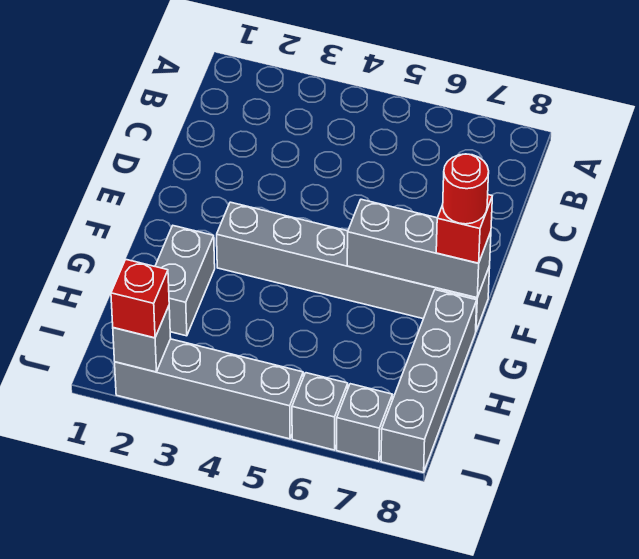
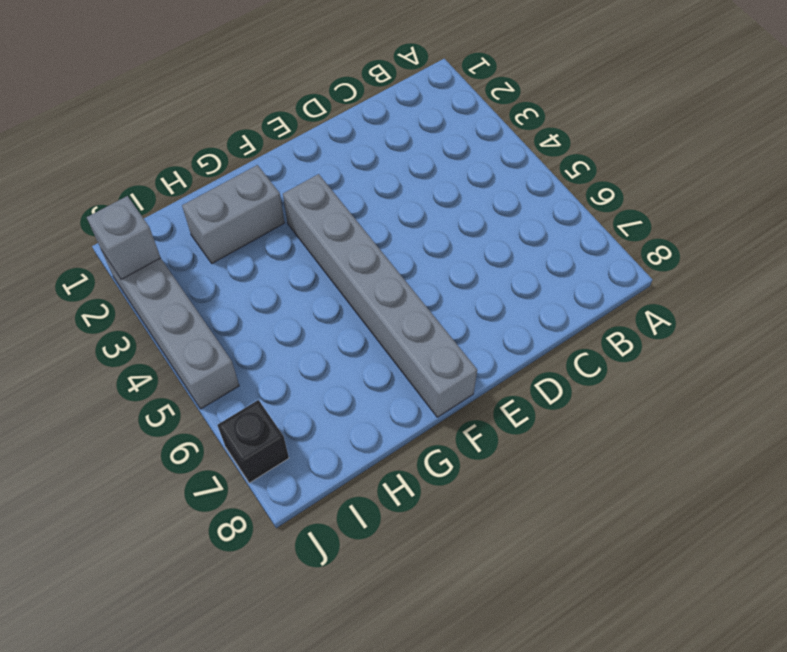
black brick J7 level 1 -> grey brick J7 level 1
none -> grey brick G8:J8 level 1
none -> grey brick J6 level 1

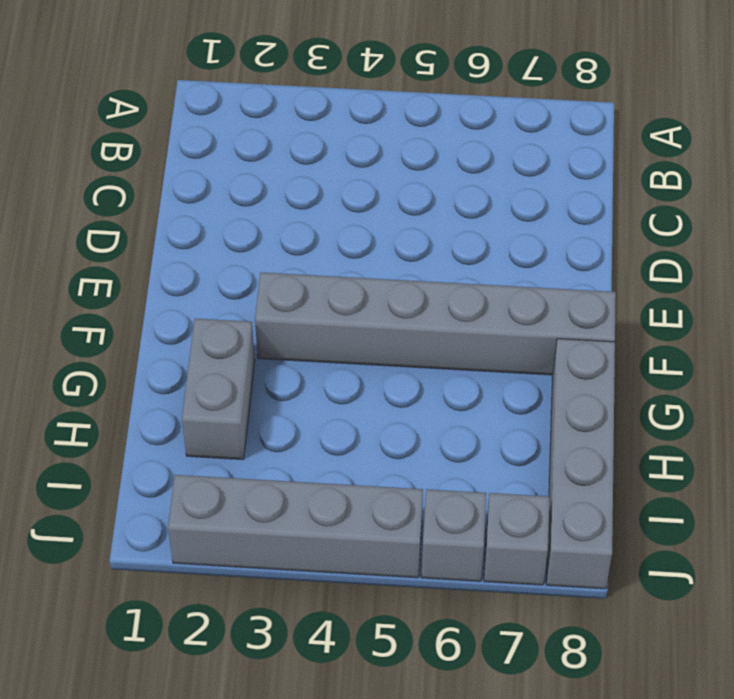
none -> grey brick F6:F8 level 2
none -> grey brick J2 level 2

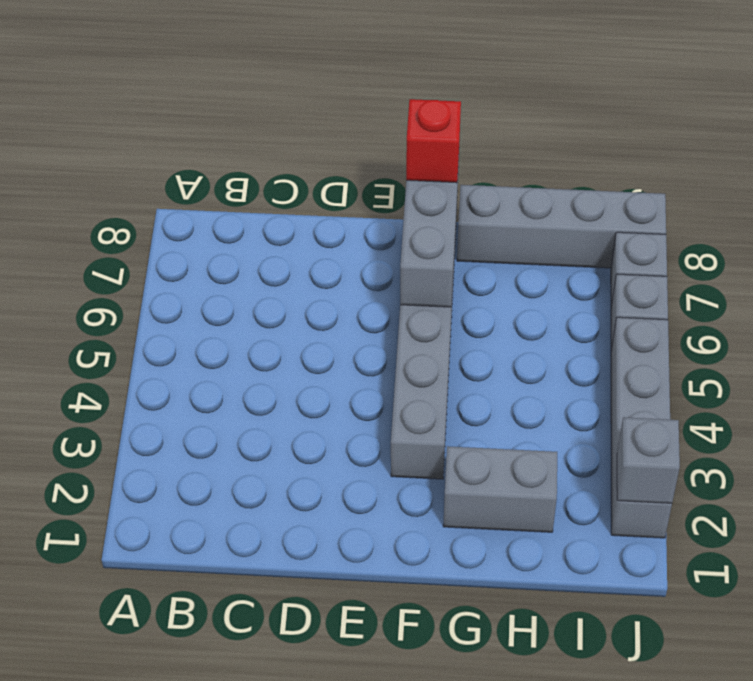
none -> red brick J2 level 3
none -> red round brick F8 level 4

